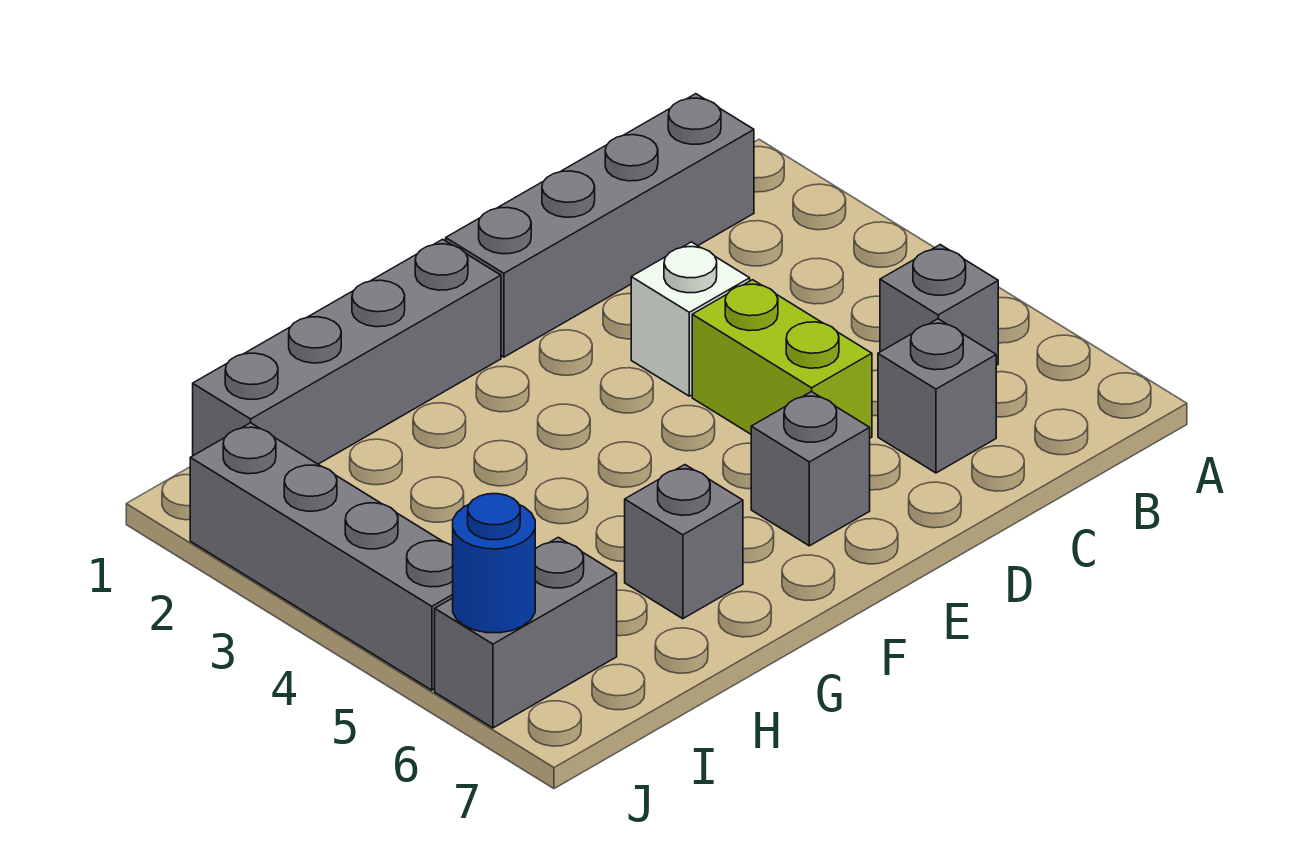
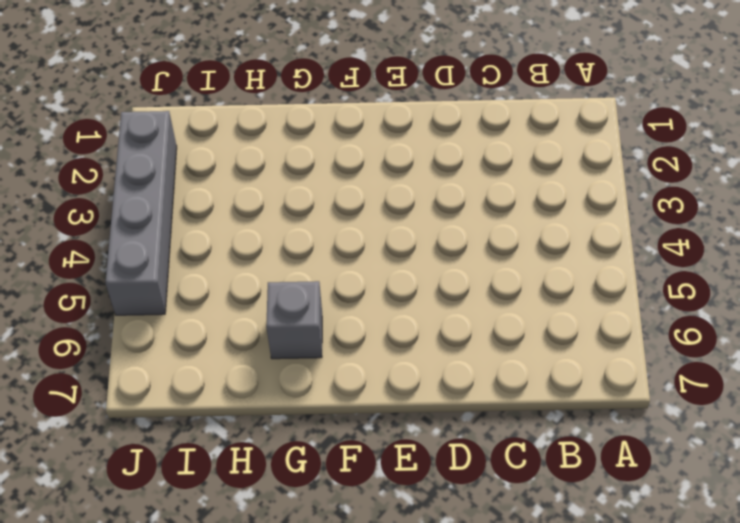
none -> grey brick B1:E1 level 1
none -> grey brick B5 level 1

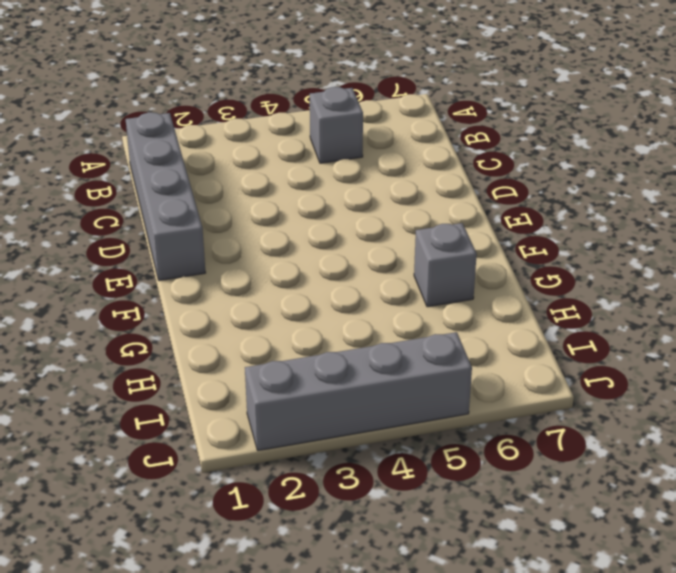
none -> grey brick C6 level 1
none -> white brick D3 level 1

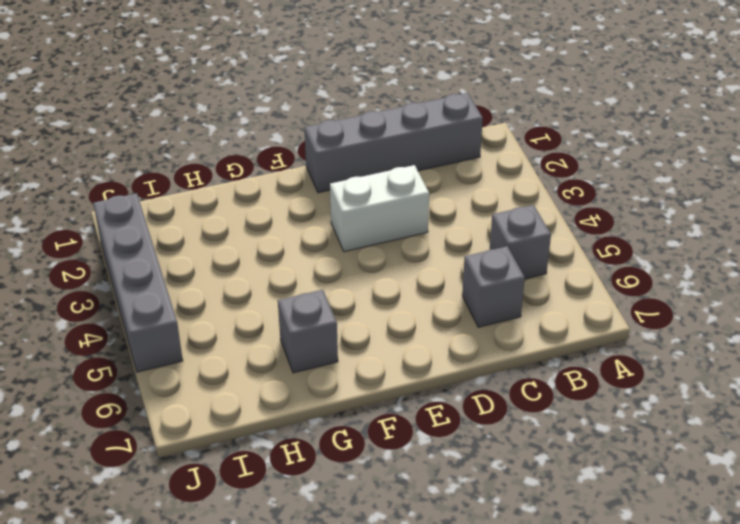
white brick D3:E3 level 1 -> white brick D3 level 1
none -> lime brick D4:D5 level 1
none -> grey brick E6 level 1

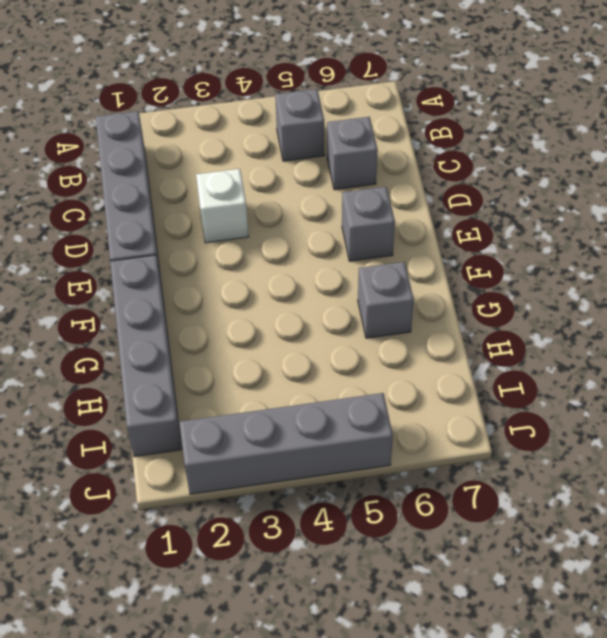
none -> lime brick D4:D5 level 1
none -> grey brick I6:J6 level 1

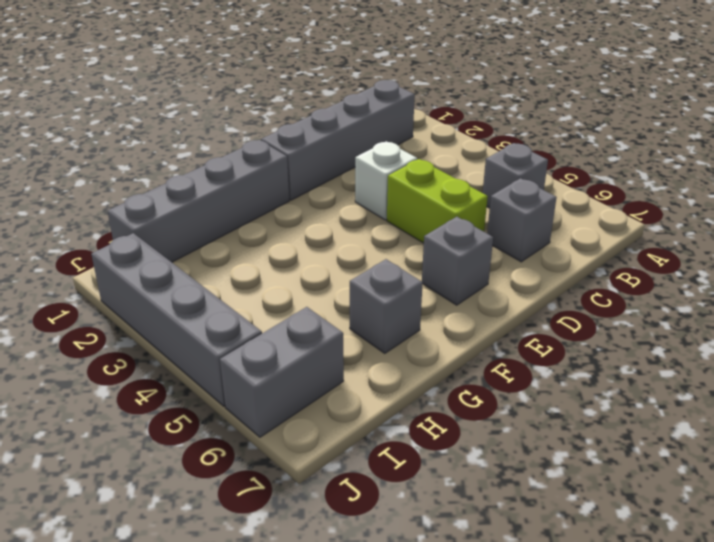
none -> blue round brick J6 level 2

